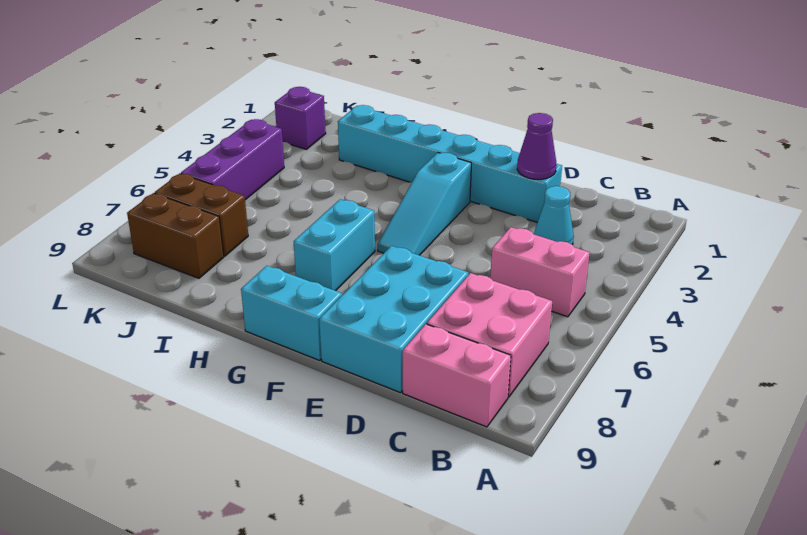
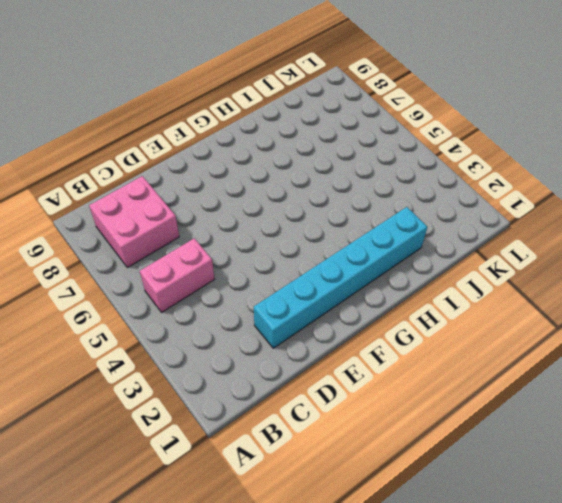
none -> pink brick B9:C9 level 1
none -> cyan cone C3 level 1
none -> cyan brick D7:E9 level 1

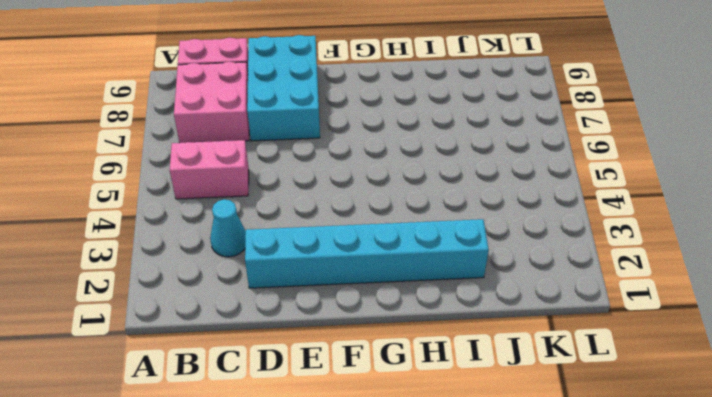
none -> cyan slope F3:F5 level 1 top 3
none -> cyan brick F9:G9 level 1
none -> cyan brick G6:G7 level 1

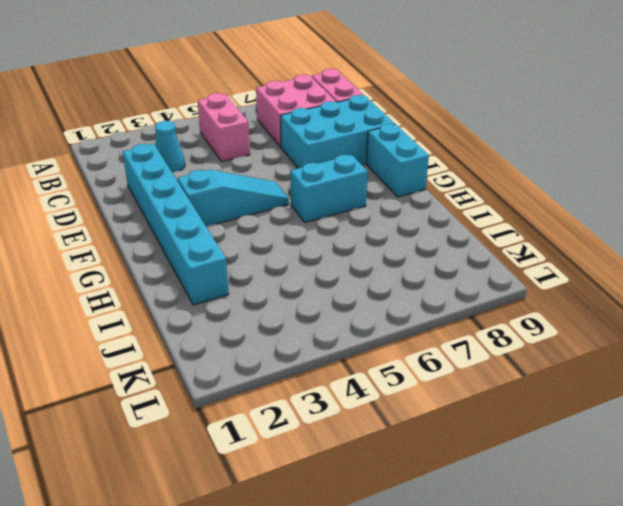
none -> brown brick J7:K7 level 1
none -> brown brick J8:K8 level 1
none -> purple brick K2 level 1

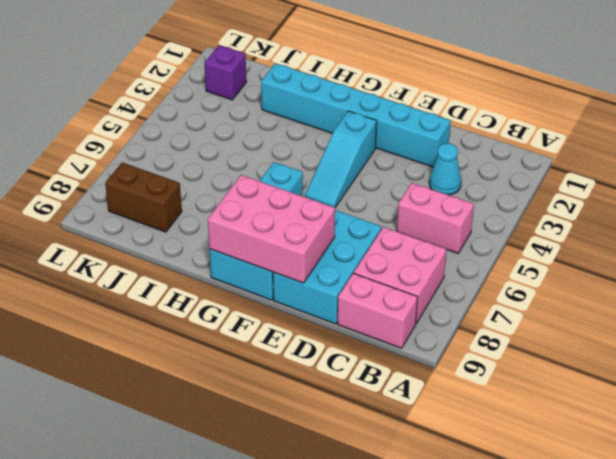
pink brick E8:G9 level 2 -> none
none -> brown brick J7:K7 level 1
none -> purple brick K4:K6 level 1
none -> purple cone D2 level 2

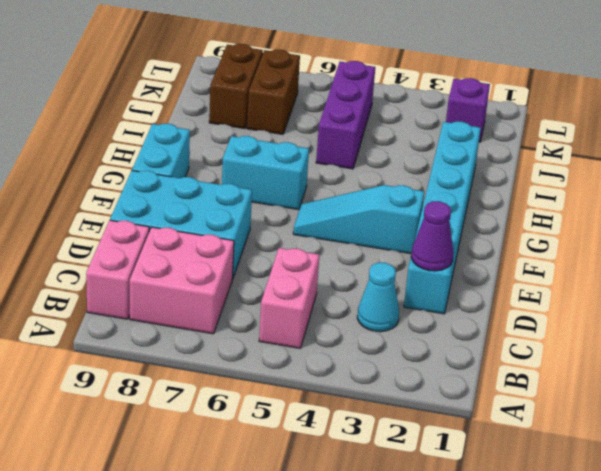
purple brick I5:K5 level 1 -> purple brick K4:K6 level 1

